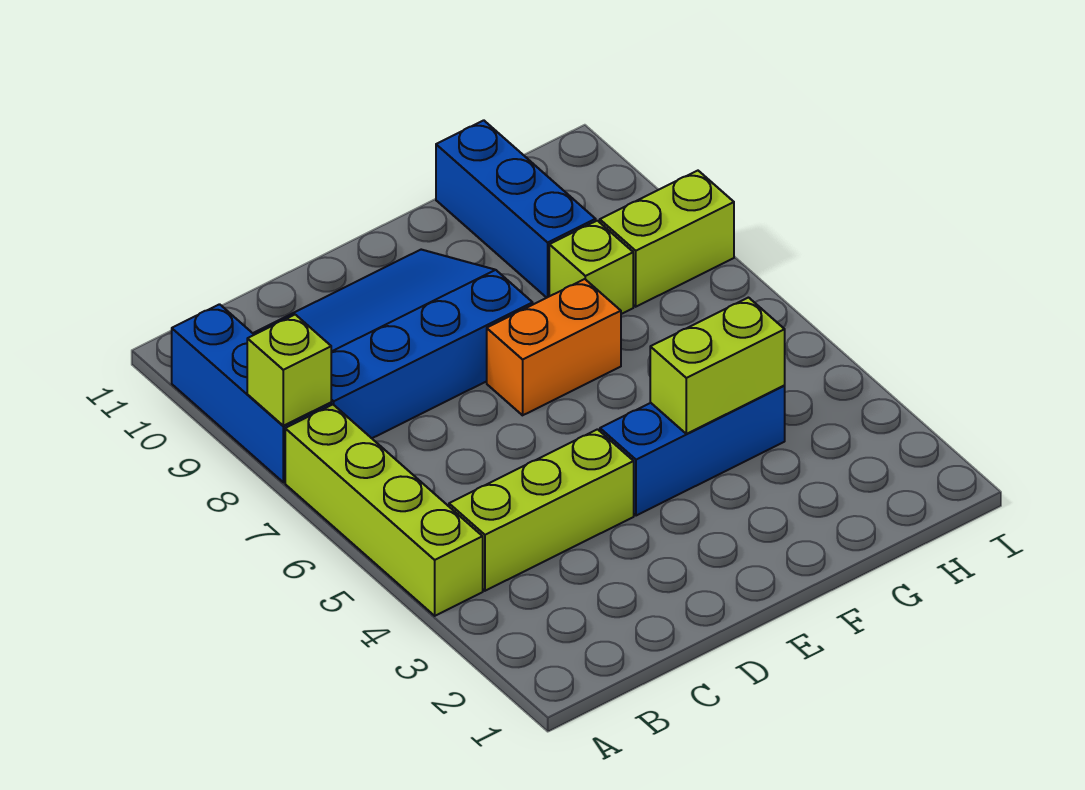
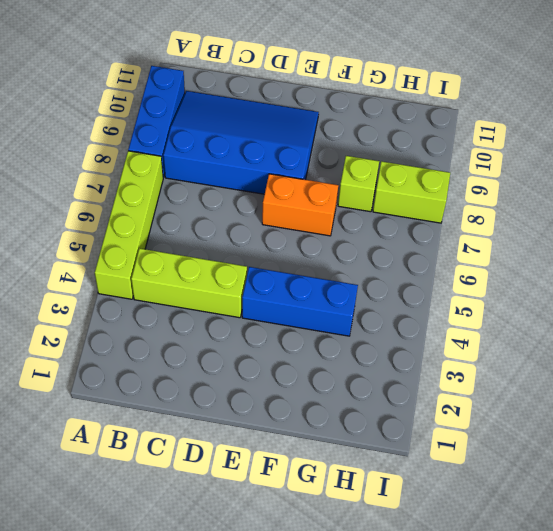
none -> blue brick G9:G11 level 1
none -> lime brick A8 level 2

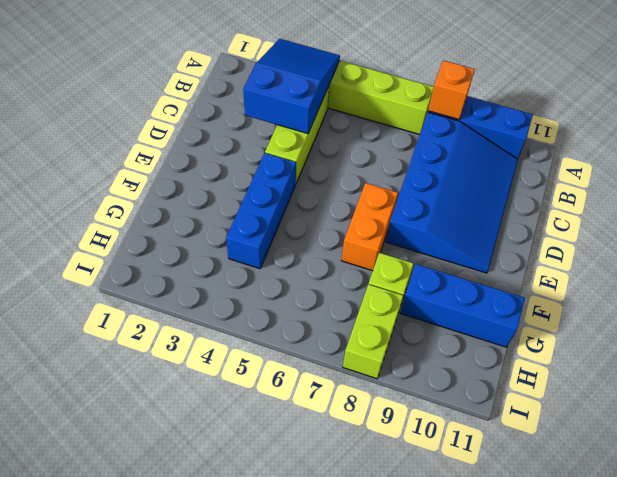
blue slope A3:C4 level 2 top C -> none
orange brick A8 level 2 -> lime brick A8 level 2
none -> lime brick F4:G4 level 2

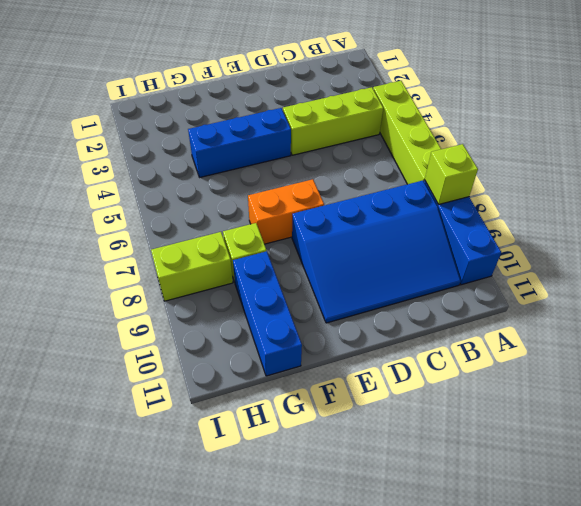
none -> lime brick F4:G4 level 2

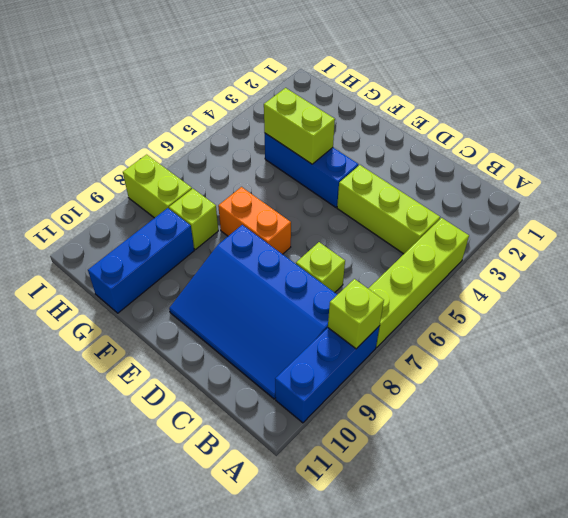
lime brick C7 level 1 -> none

